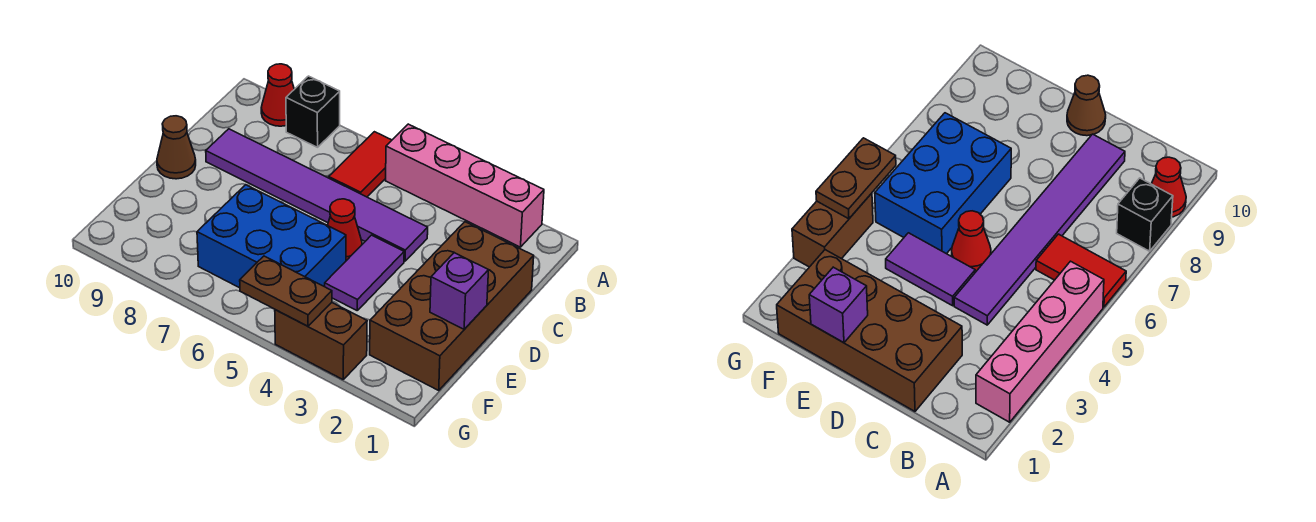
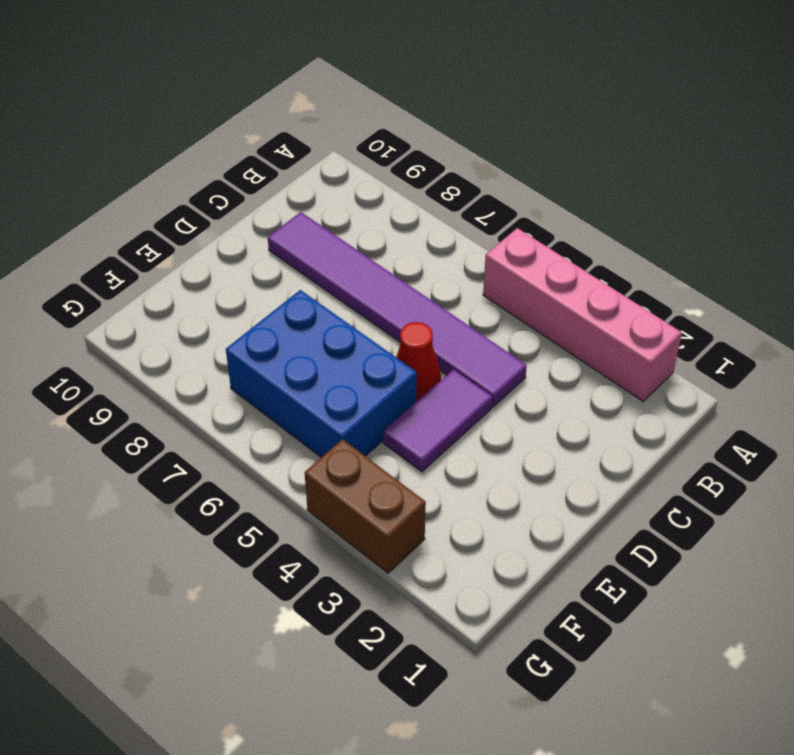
none -> red tile A6:B6 level 1
none -> black brick A8 level 1
none -> red cone A9 level 1

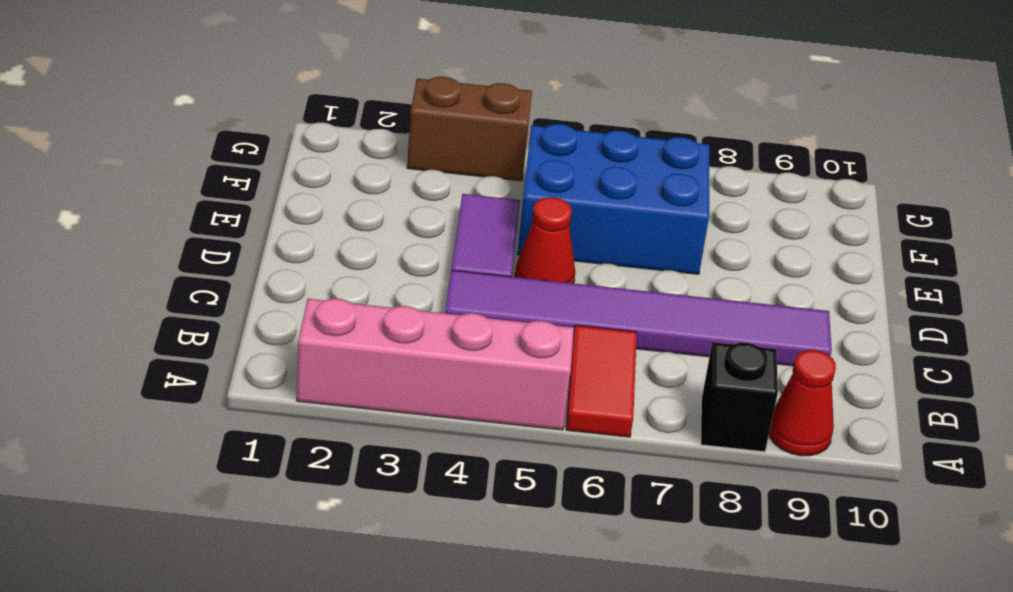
none -> brown brick C1:F2 level 1
none -> brown cone D10 level 1
none -> purple brick E1 level 2

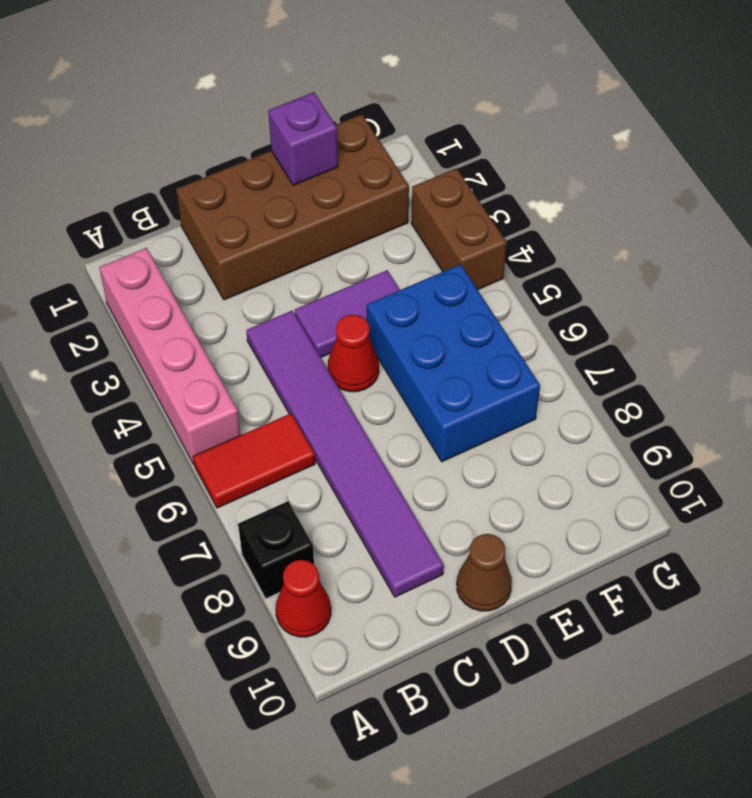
none -> brown plate G4:G5 level 2

